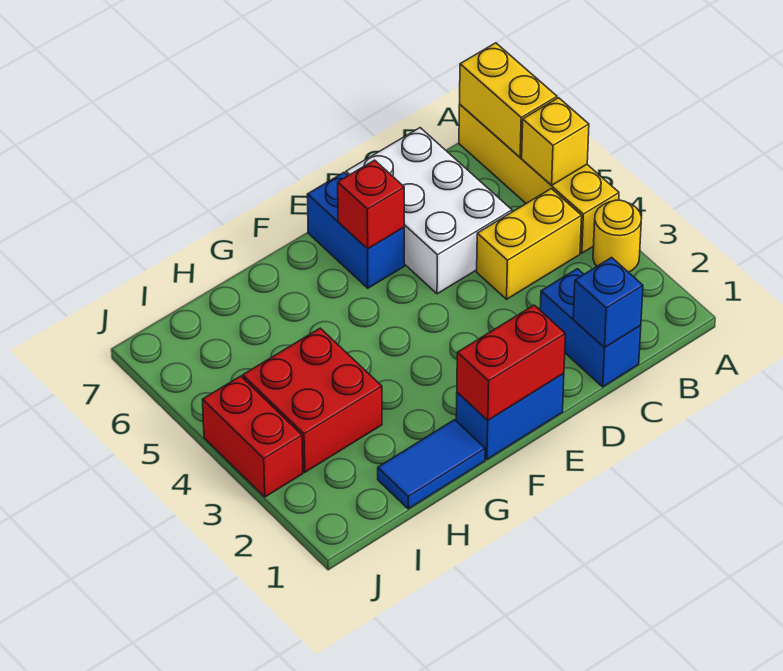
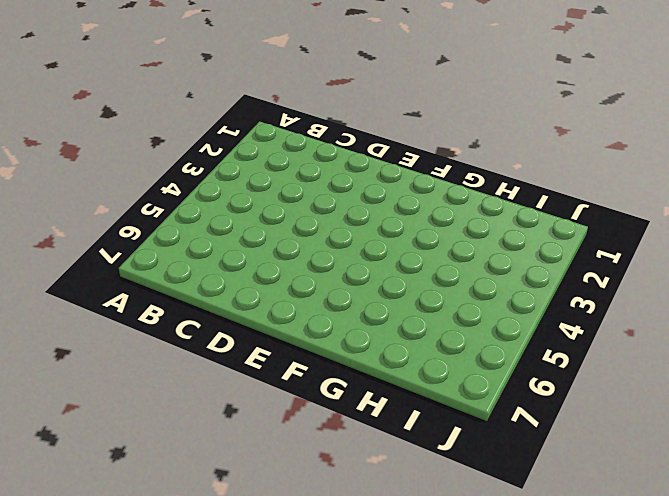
none -> yellow round brick A3 level 1
none -> yellow brick A4:A7 level 1
none -> yellow brick B4:C4 level 1

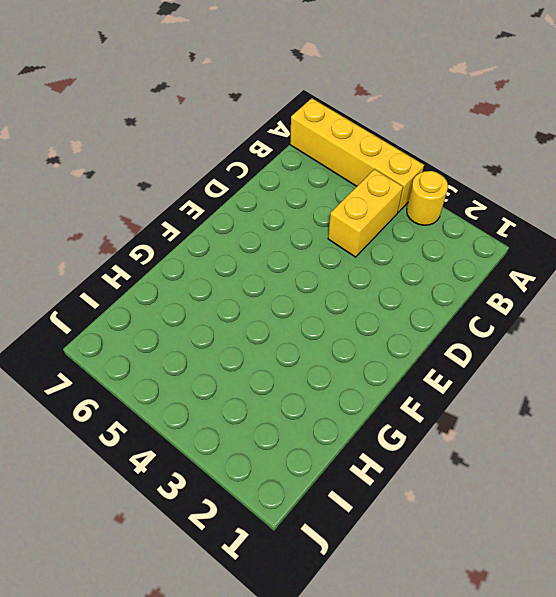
none -> blue brick C1:C2 level 1
none -> white brick C5:D7 level 1
none -> blue brick E1:F1 level 1

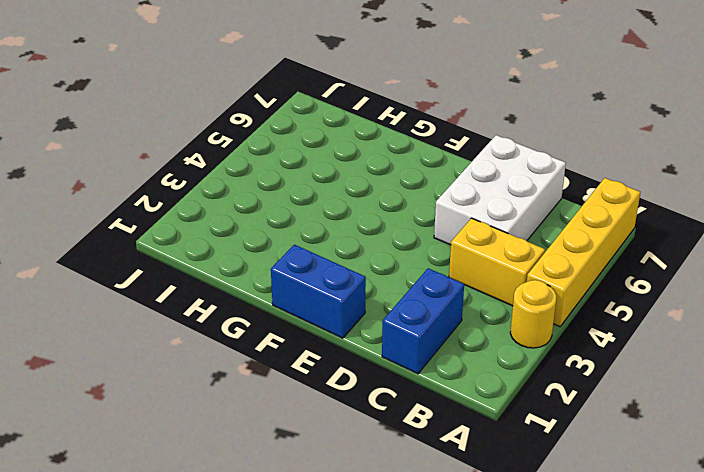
none -> blue brick E6:E7 level 1
none -> blue tile G1:H1 level 1
none -> red brick H3:I4 level 1

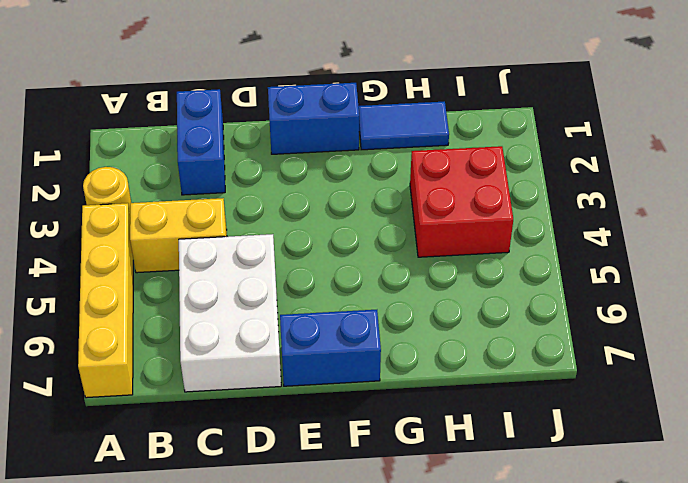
blue brick E7:F7 level 1 -> blue brick E6:E7 level 1
none -> red brick J3:J4 level 1
none -> yellow brick A5 level 2
none -> yellow brick A6:A7 level 2

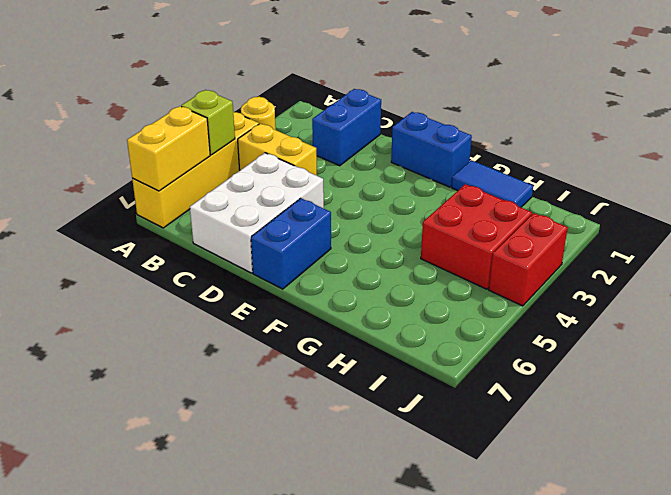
lime brick A5 level 2 -> yellow brick A5 level 2
none -> blue brick C1 level 2
none -> red brick E1:F1 level 2
none -> red brick E6 level 2

